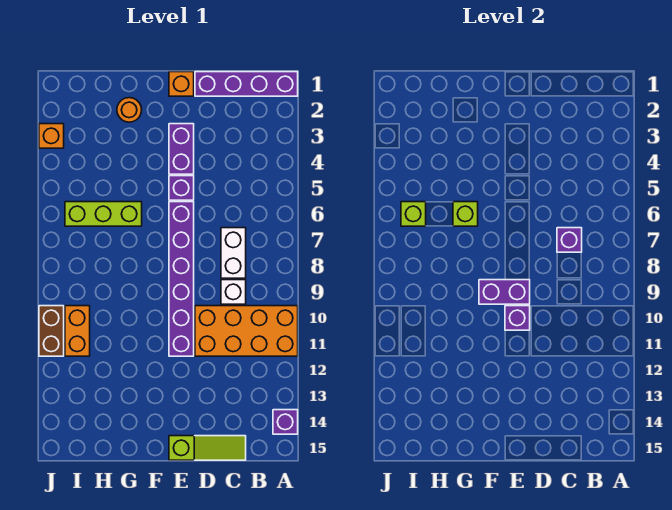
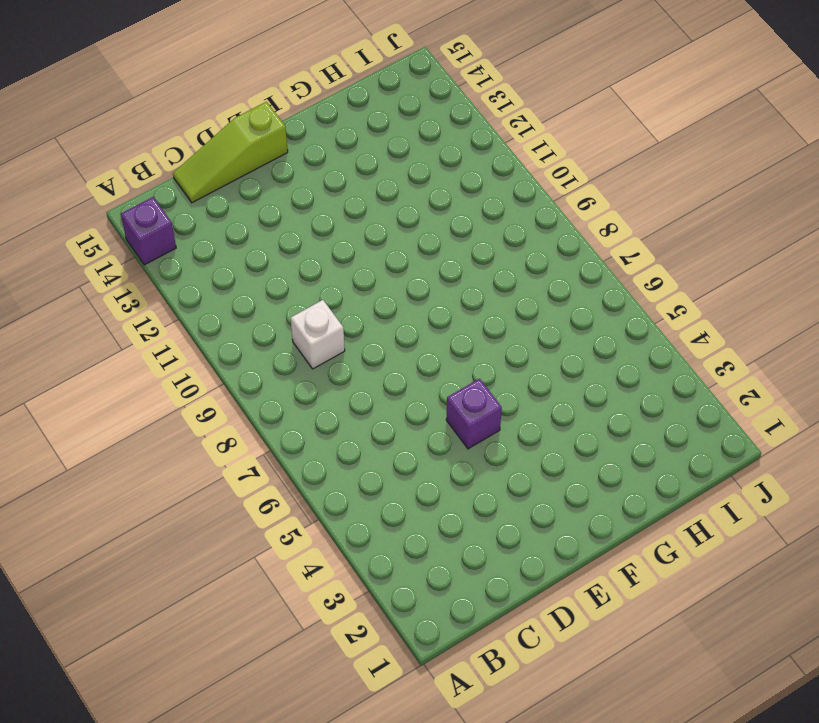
none -> purple brick A1:D1 level 1
none -> orange brick A10:D11 level 1
none -> white brick C7:C8 level 1

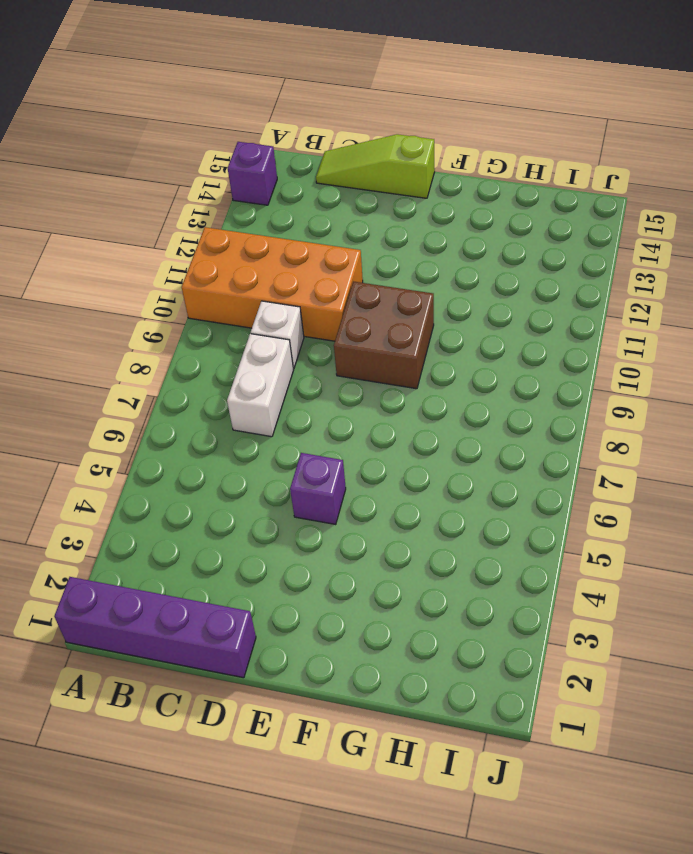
brown brick E9:F10 level 1 -> purple brick E6:E11 level 1
none -> orange brick E1 level 1
none -> purple brick E3:E4 level 1
none -> orange round brick G2 level 1

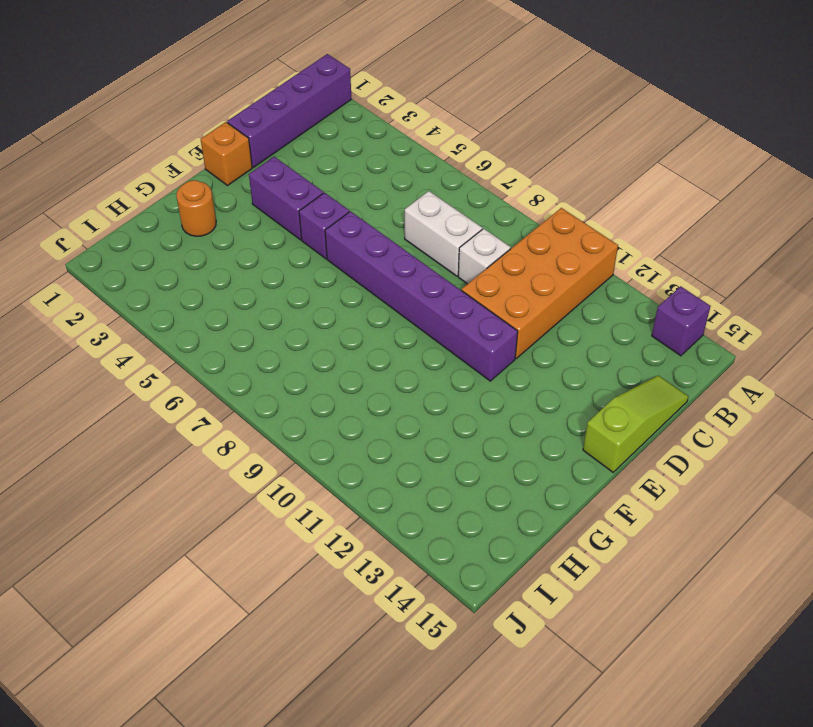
none -> lime brick G6:I6 level 1
none -> orange brick I10:I11 level 1
none -> orange brick J3 level 1

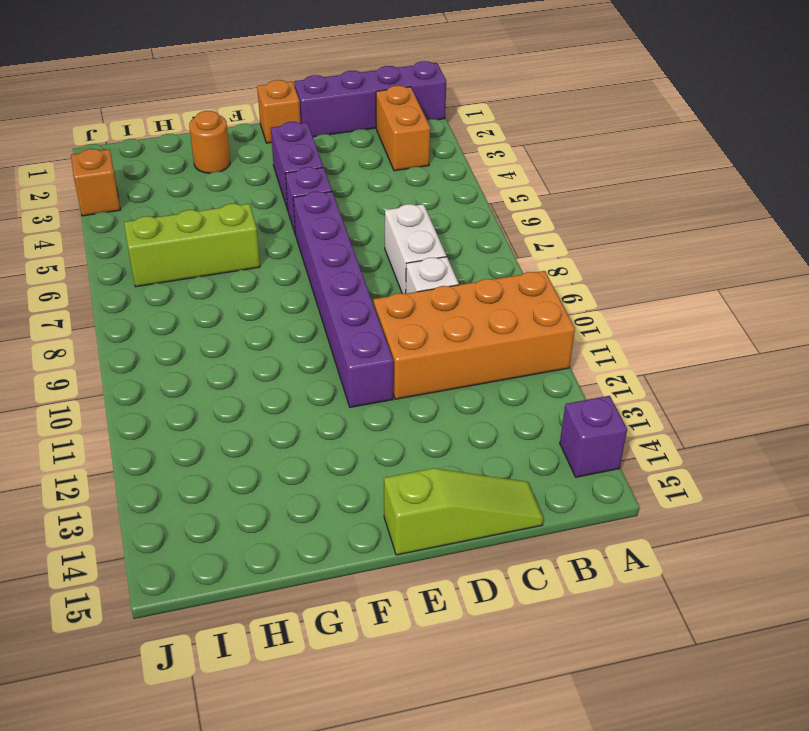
orange brick B2:B3 level 1 -> orange brick I10:I11 level 1
none -> brown brick J10:J11 level 1
none -> purple brick C7 level 2
none -> purple brick E9:F9 level 2

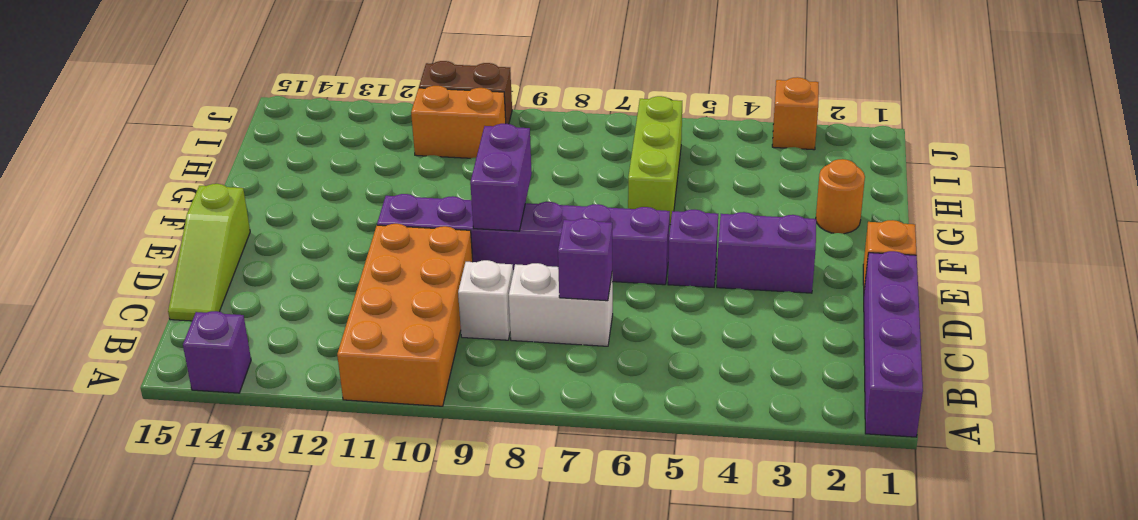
none -> purple brick E10 level 2
none -> lime brick G6 level 2
none -> lime brick I6 level 2

